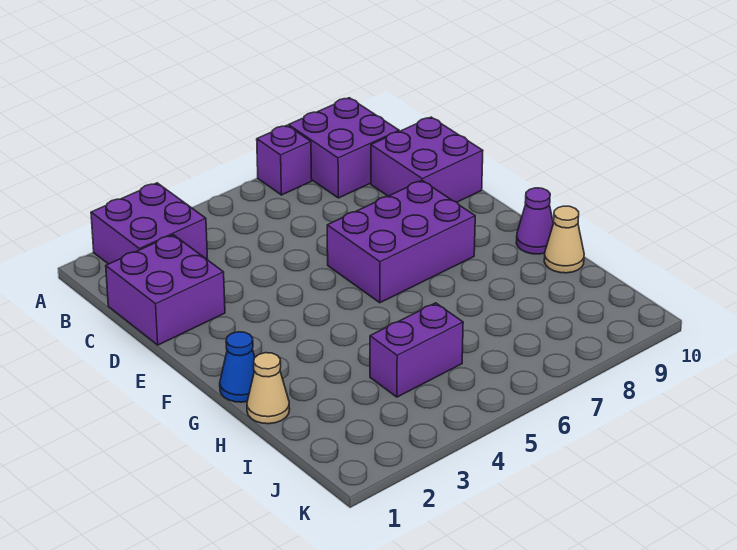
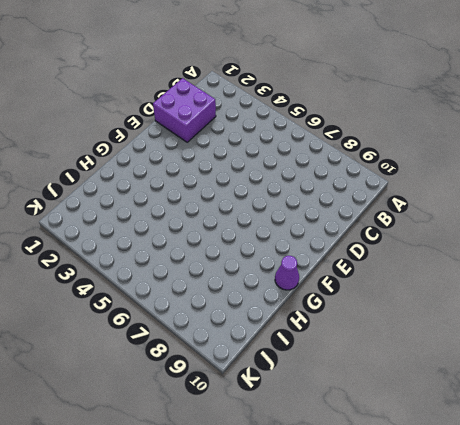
none -> purple brick A2:B3 level 1
none -> purple brick A7 level 1

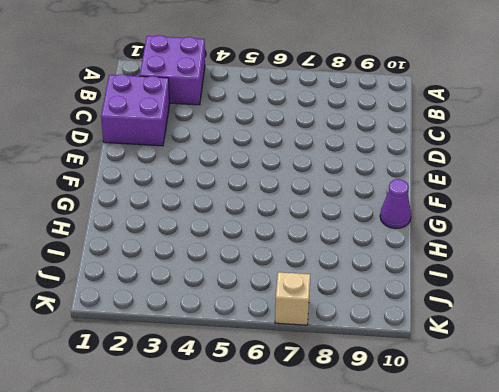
tan brick K7 level 1 -> none
none -> purple brick A7 level 1
none -> purple brick A8:B9 level 1

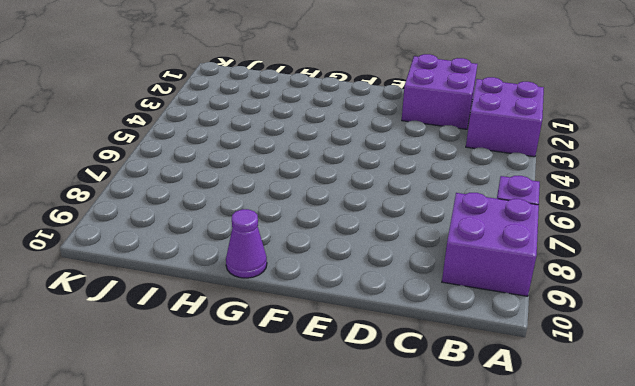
none -> purple brick C9:D10 level 1
none -> purple brick E6:F8 level 1

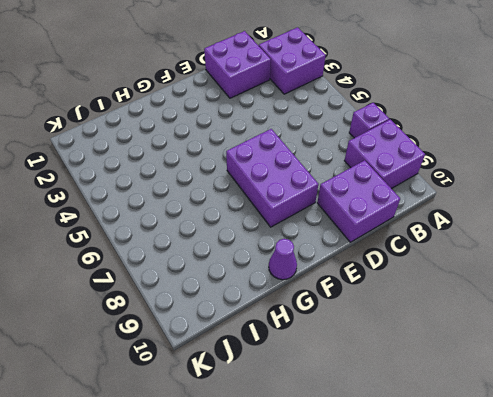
none -> blue cone G1 level 1
none -> tan cone H1 level 1

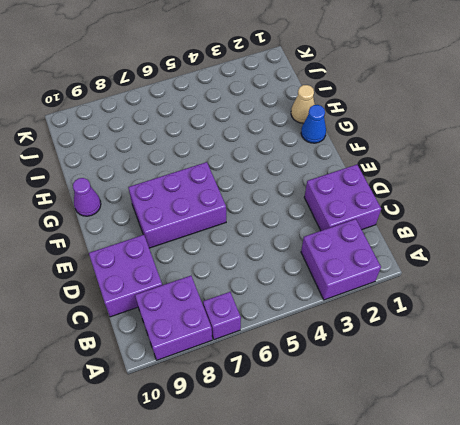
none -> tan cone H10 level 1
none -> purple brick I4:I5 level 1

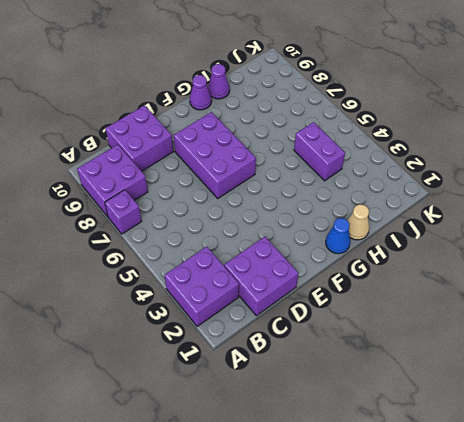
purple cone H10 level 1 -> tan cone H10 level 1

